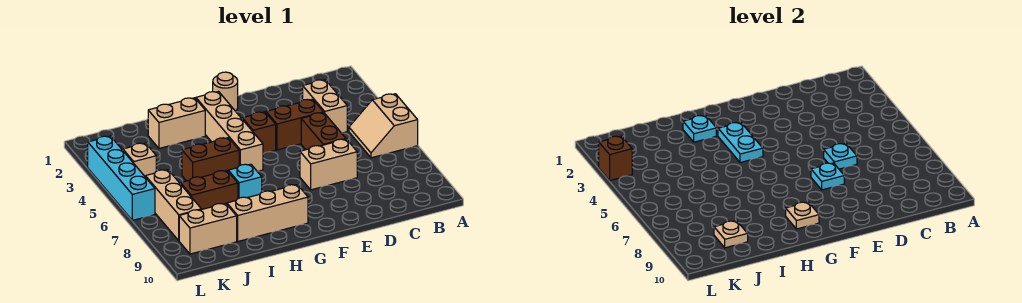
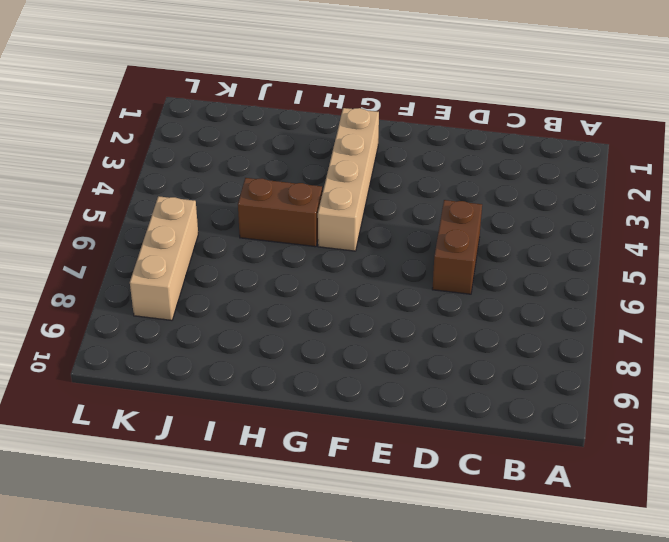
none -> tan slope A5:B6 level 1 top A
none -> tan brick C3:C4 level 1
none -> brown brick D4:E4 level 1

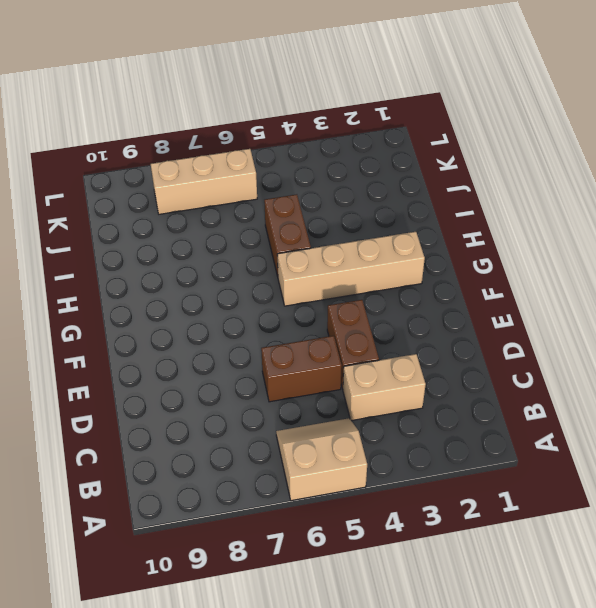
none -> tan brick D7:E7 level 1
none -> tan round brick F1 level 1
none -> brown brick F4 level 1

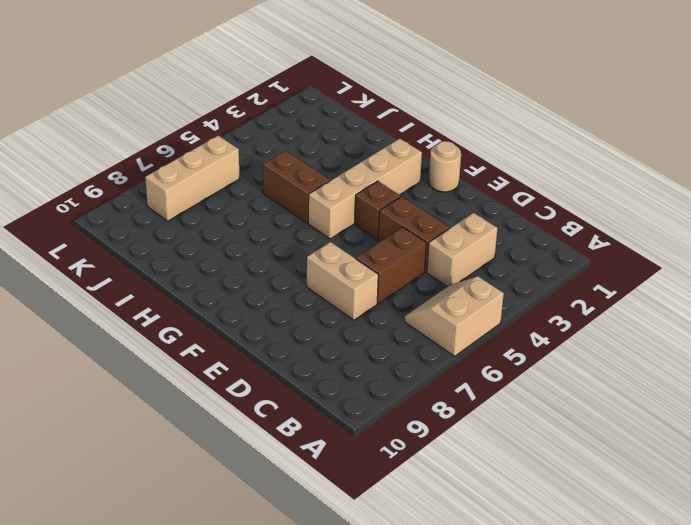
none -> tan brick G9:I9 level 1
none -> tan brick H2:I2 level 1
none -> cyan brick H7 level 1

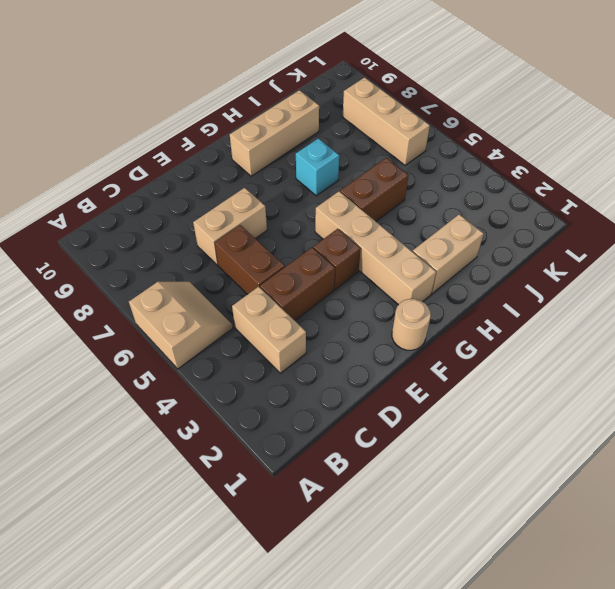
none -> brown brick I7:J7 level 1
none -> tan brick J9:K9 level 1
none -> tan brick K4 level 1

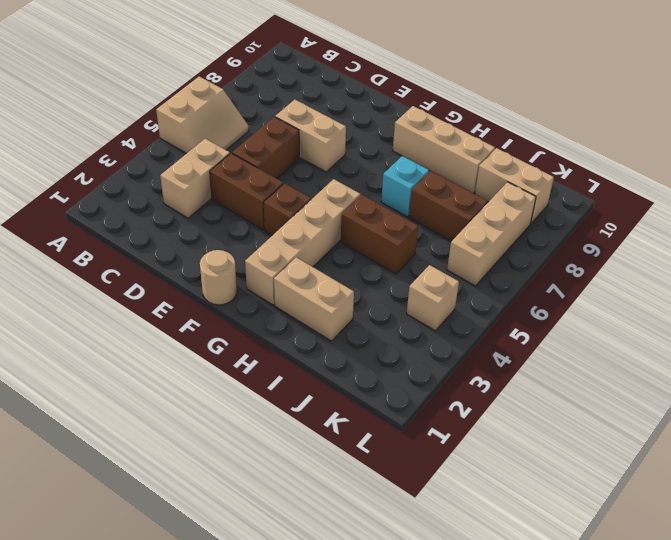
none -> cyan brick L3:L6 level 1
none -> cyan plate D6 level 2
none -> cyan plate E7 level 2

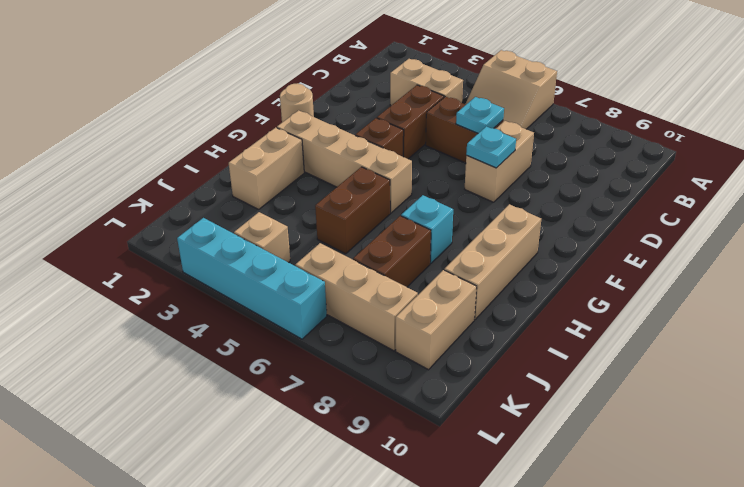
none -> cyan plate G3:G4 level 2
none -> tan plate G9 level 2
none -> cyan plate H2 level 2

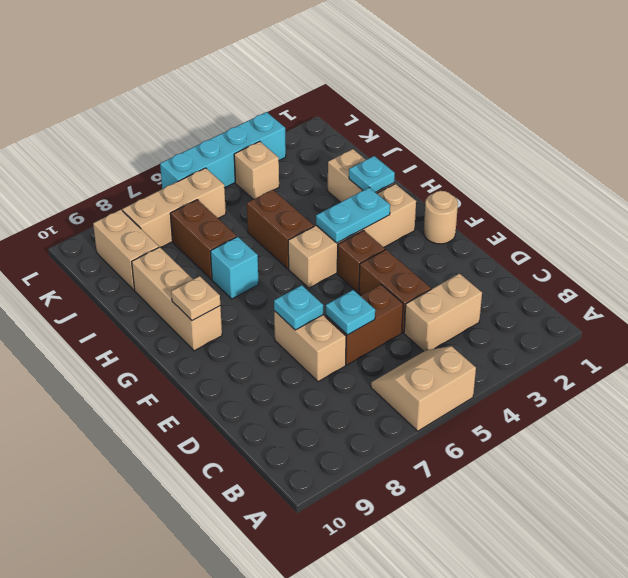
none -> tan plate J9 level 2
none -> brown brick L3 level 2

